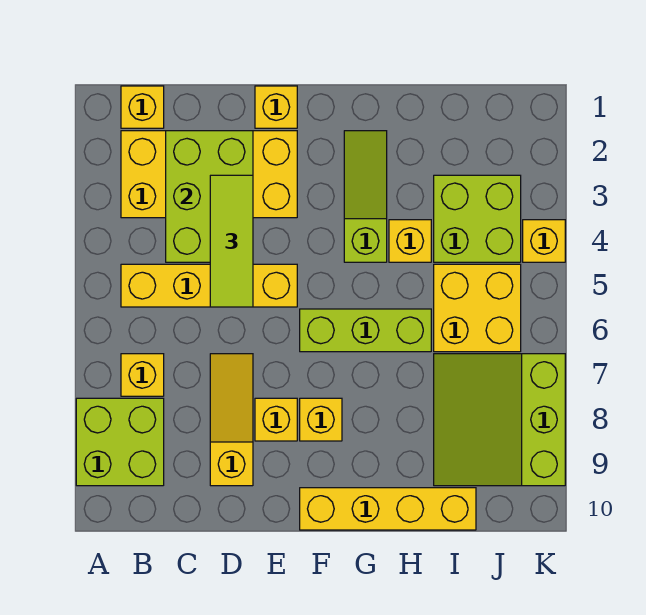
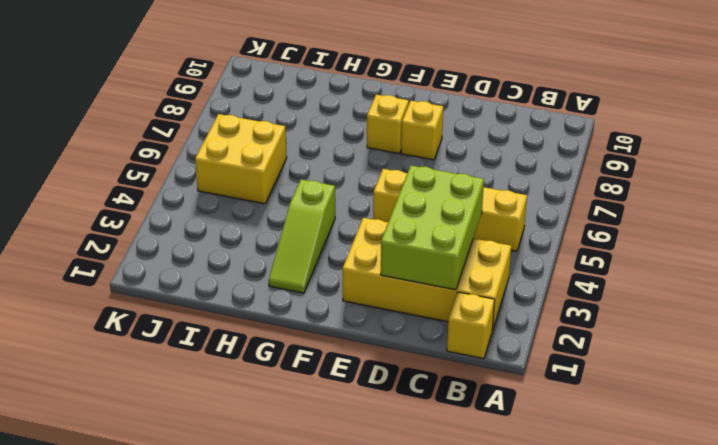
none -> lime brick A8:B9 level 1
none -> yellow brick B7 level 1
none -> yellow slope D7:D9 level 1 top 9

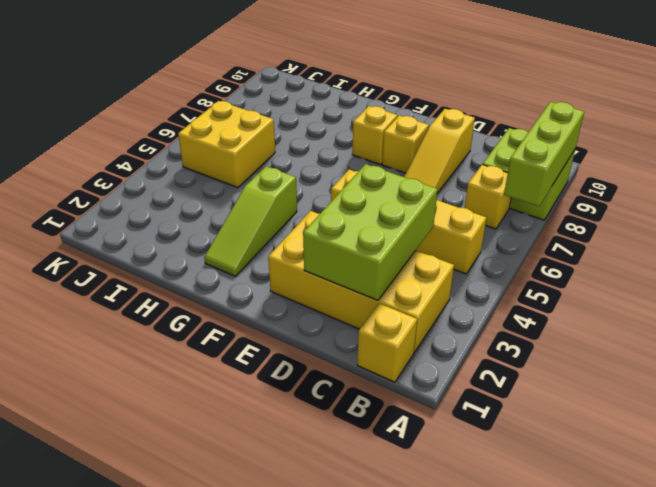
lime brick A7:A9 level 2 -> lime brick F6:H6 level 1
none -> yellow brick E1 level 1
none -> yellow brick F10:I10 level 1
none -> yellow brick H4 level 1

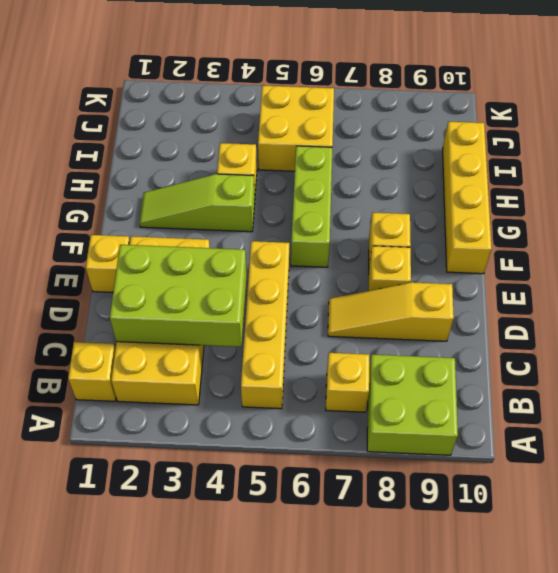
none -> lime brick I3:J4 level 1
none -> lime slope I7:K9 level 1 top K
none -> yellow brick K4 level 1

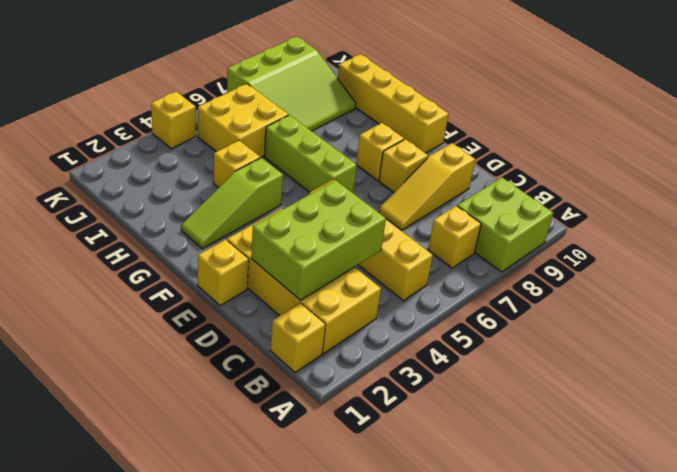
none -> lime brick I3:J4 level 1
none -> lime tile D3:D5 level 3

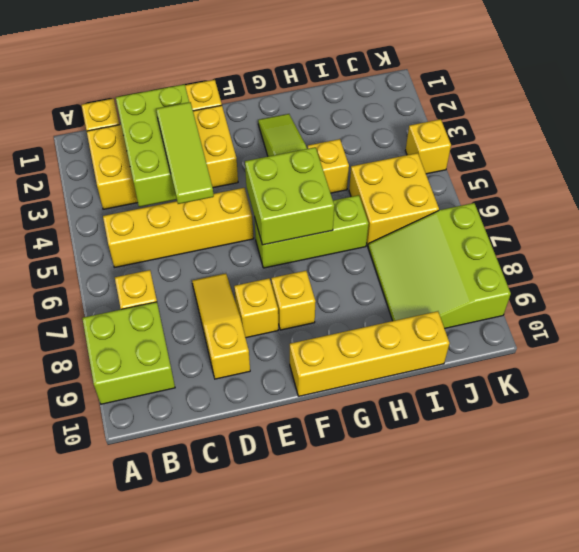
lime brick F5:G6 level 2 -> lime brick I3:J4 level 1

